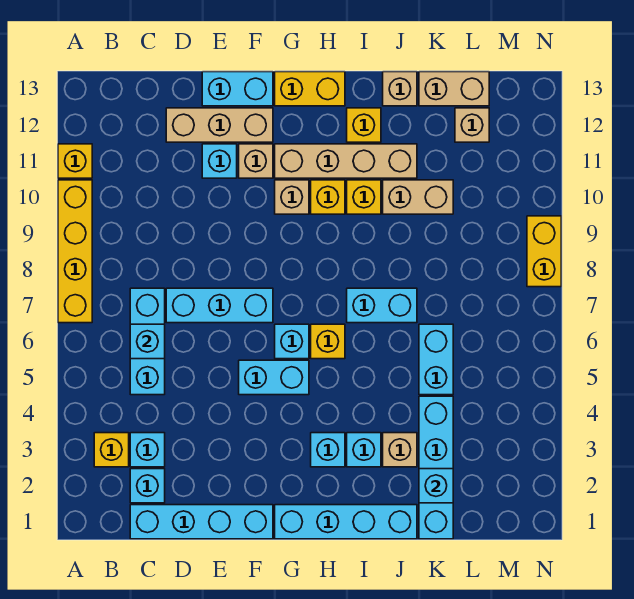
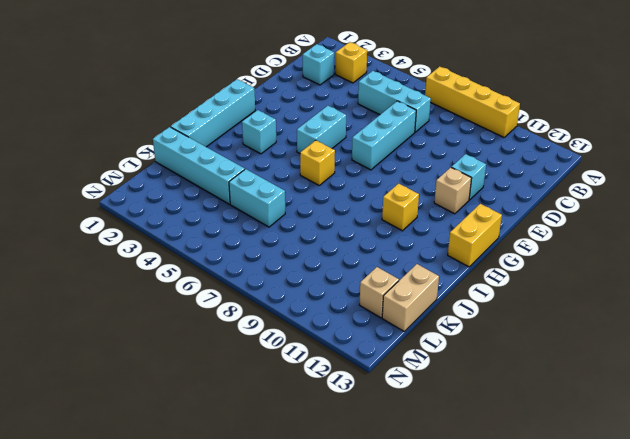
none -> yellow brick A11 level 1
none -> cyan brick C1:F1 level 1
none -> cyan brick C3 level 1
none -> tan brick D12:F12 level 1

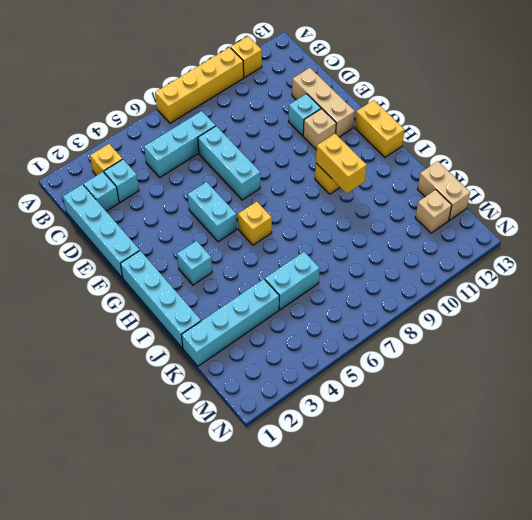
yellow brick H10:I10 level 2 -> yellow brick N8:N9 level 1
none -> cyan brick E13:F13 level 1
none -> cyan brick G6 level 1
none -> tan brick G10 level 1
none -> tan brick G11:J11 level 1

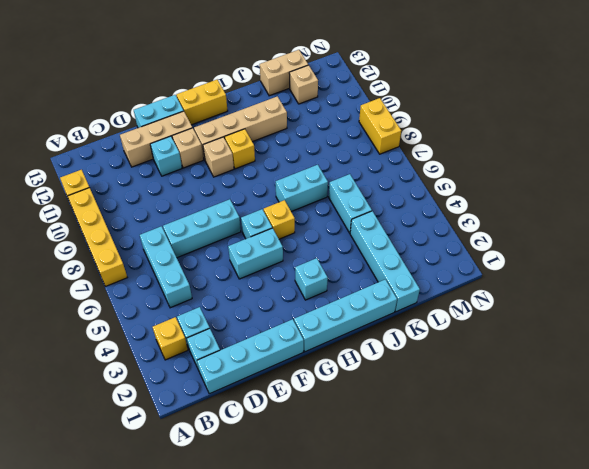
none -> cyan brick I3 level 1
none -> yellow brick I10 level 1
none -> yellow brick I12 level 1
none -> tan brick J3 level 1

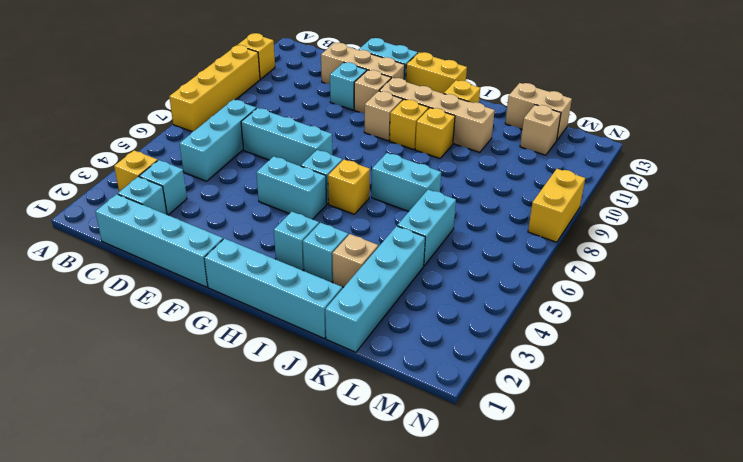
none -> tan brick J10:K10 level 1
none -> tan brick J13 level 1
none -> cyan brick C6 level 2
none -> cyan brick K2 level 2

